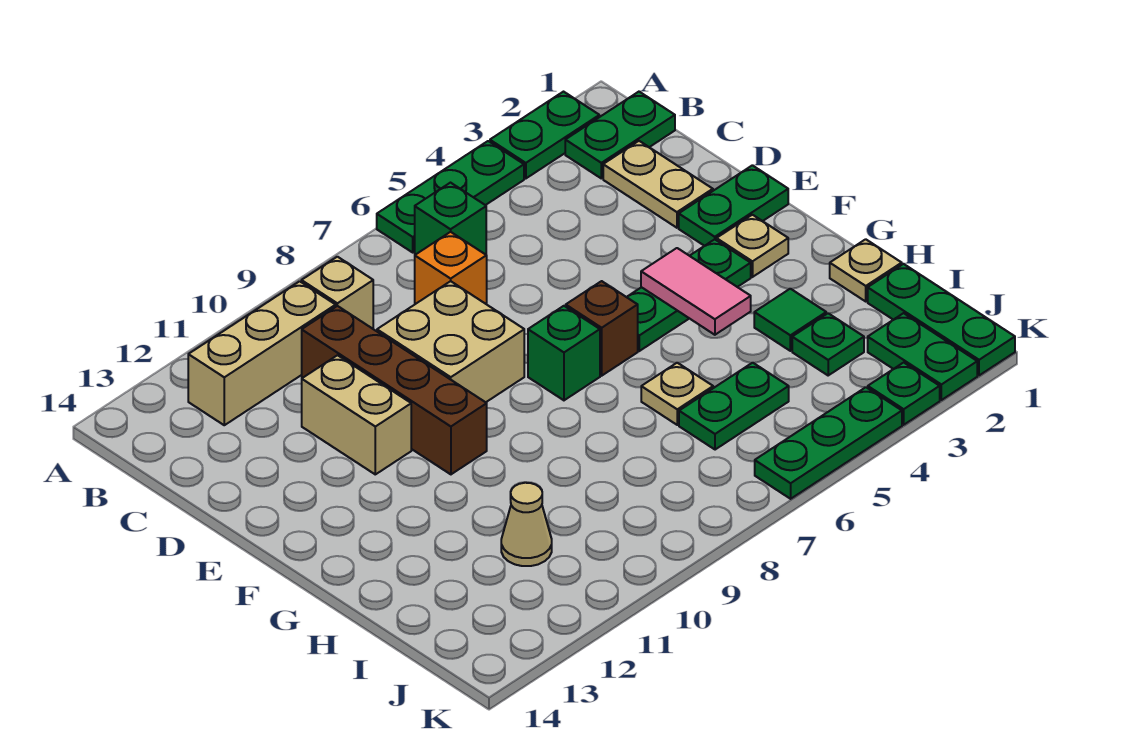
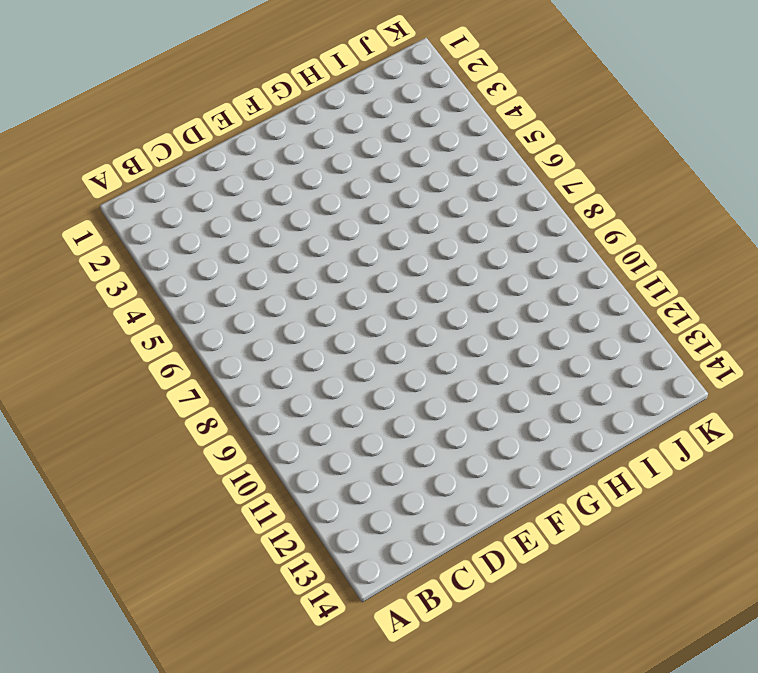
none -> green plate A2:A3 level 1
none -> green plate A4:A6 level 1
none -> green plate B1:B2 level 1

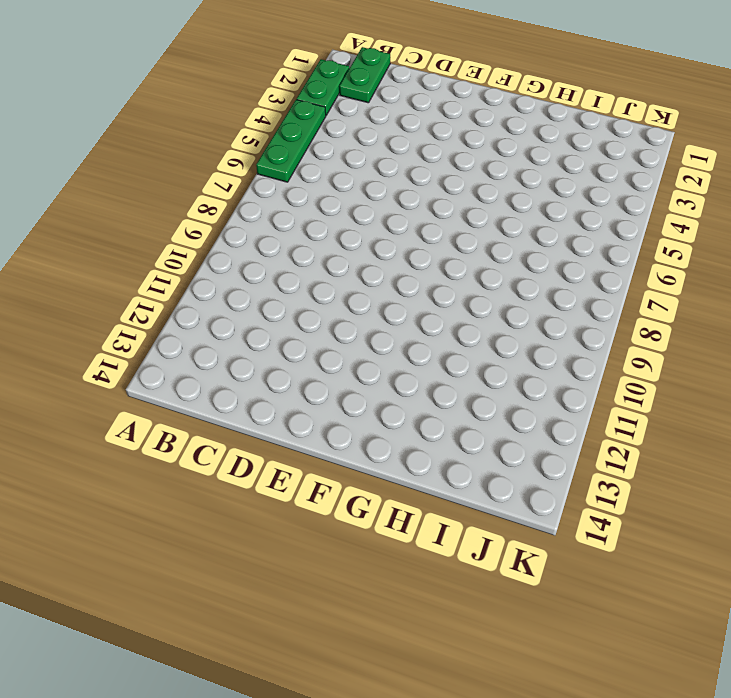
none -> green brick B6 level 1
none -> tan brick B9 level 1
none -> tan brick B10:B12 level 1

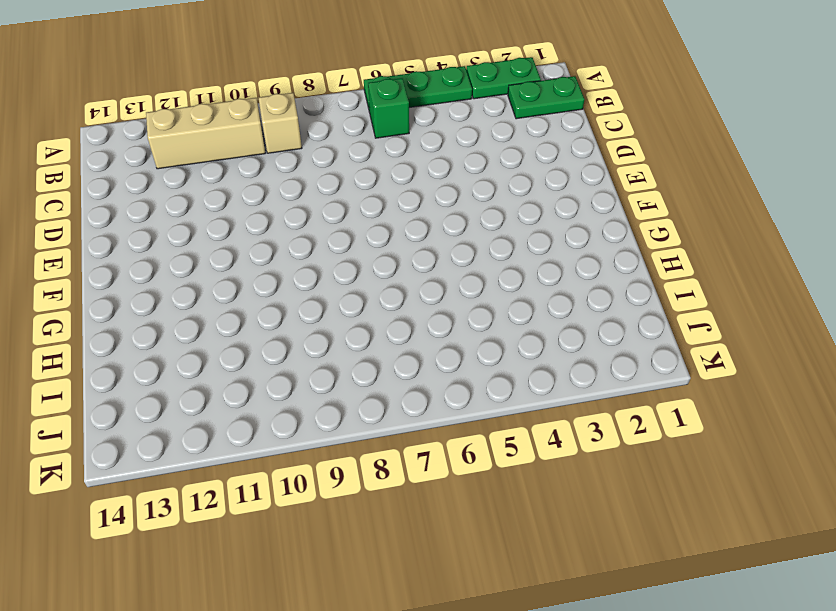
none -> tan plate C2:D2 level 1
none -> orange brick C7 level 1
none -> brown brick C10:F10 level 1

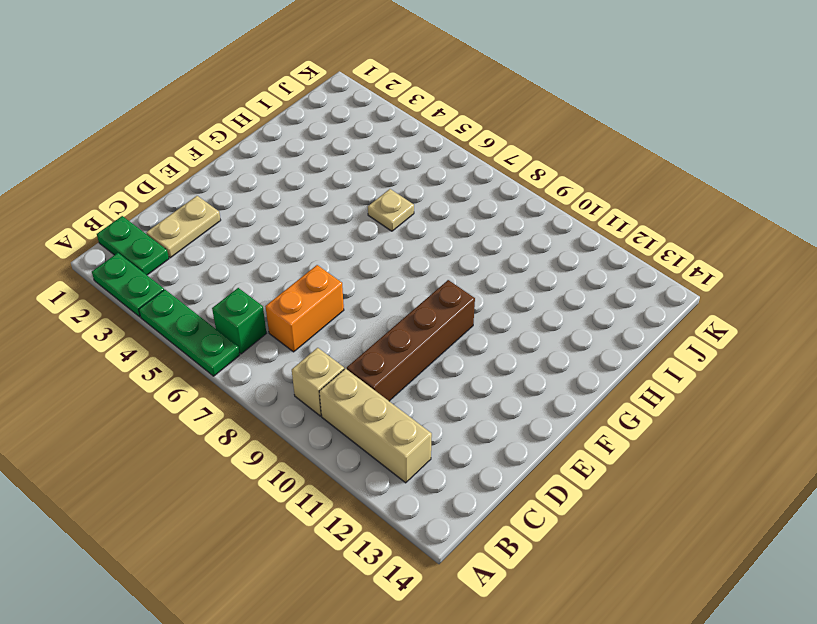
orange brick C7:D7 level 1 -> orange brick C7 level 1
none -> tan brick D8:E9 level 1
none -> tan brick D11:E11 level 1
none -> green plate E1:E2 level 1

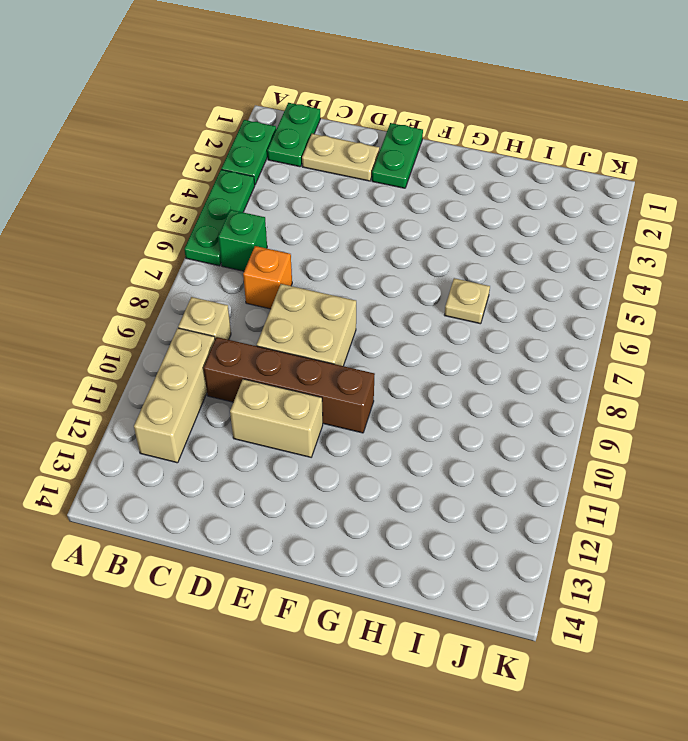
none -> tan plate F2 level 1
none -> green plate F3:F5 level 1
none -> brown brick F6 level 1

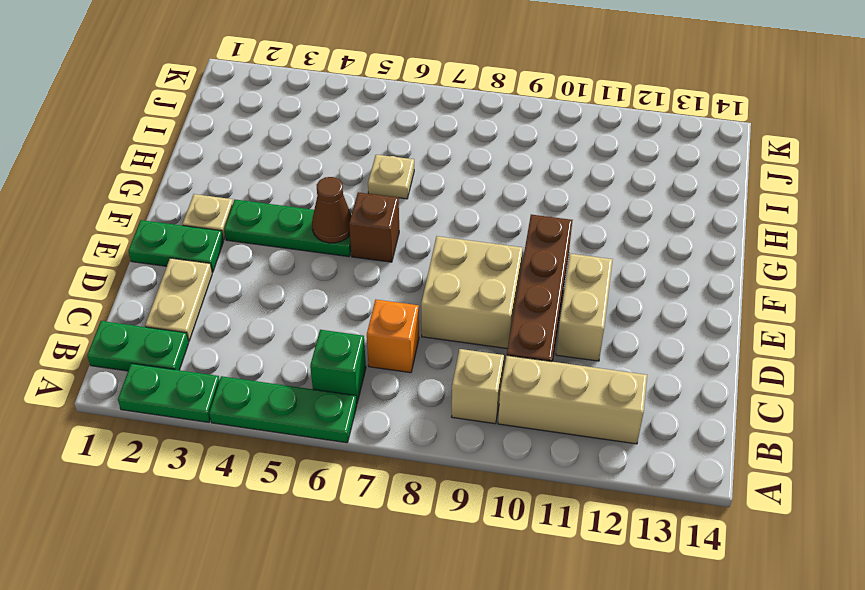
brown cone F5 level 2 -> none
none -> green brick F7 level 1
none -> tan plate H1 level 1
none -> green tile H3 level 1

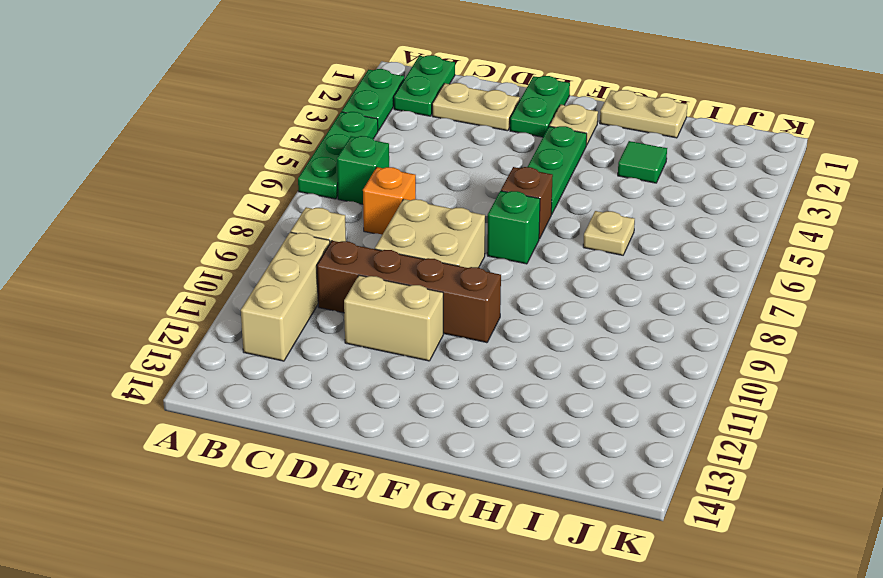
tan plate G1:H1 level 1 -> tan plate H1 level 1
none -> green plate I1:K1 level 1
none -> green plate I3 level 1
none -> green plate I5:I6 level 1

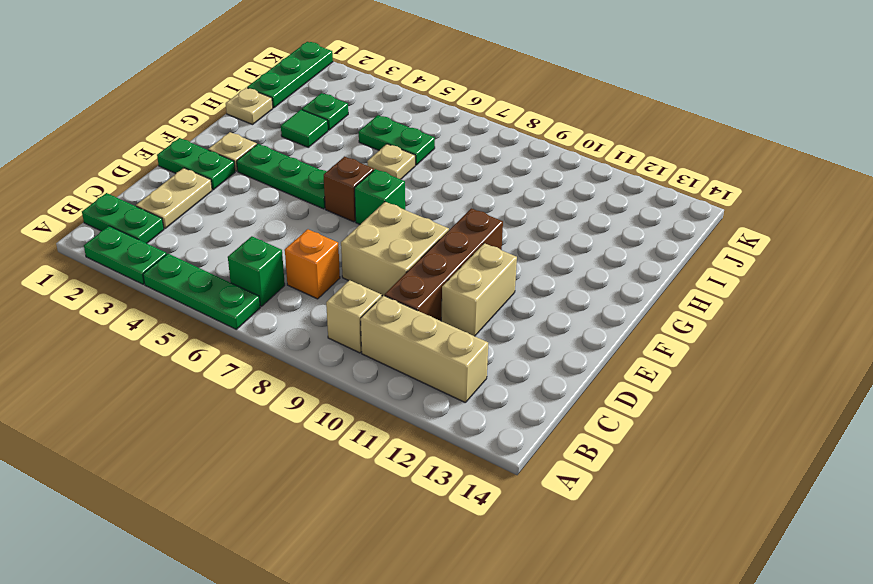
none -> tan cone I11 level 1
none -> green plate J2:K2 level 1
none -> green plate K3 level 1

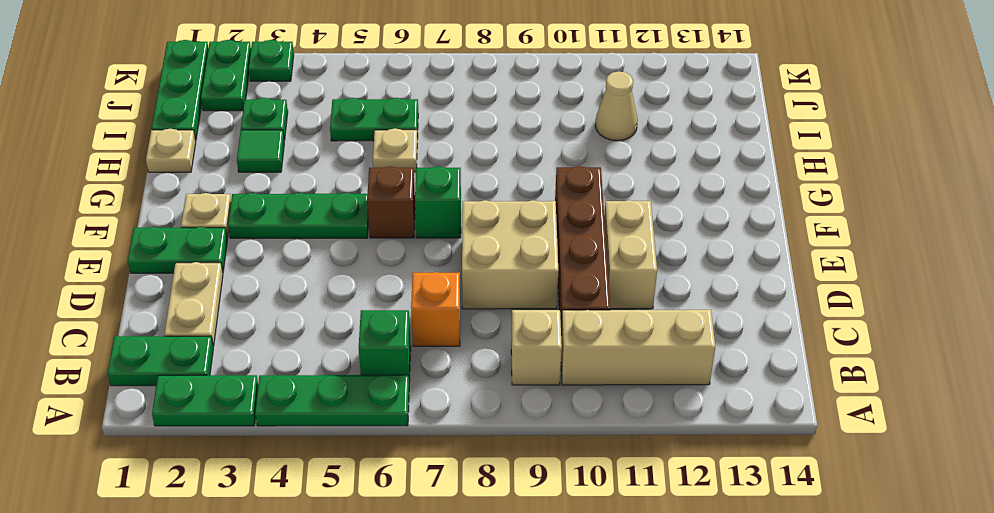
none -> green plate K4:K6 level 1
none -> pink tile F4:G4 level 2

